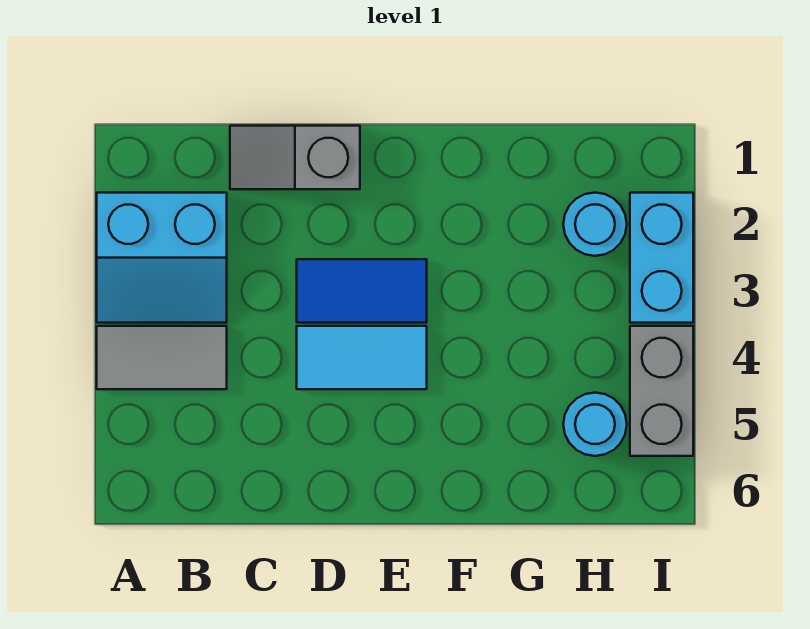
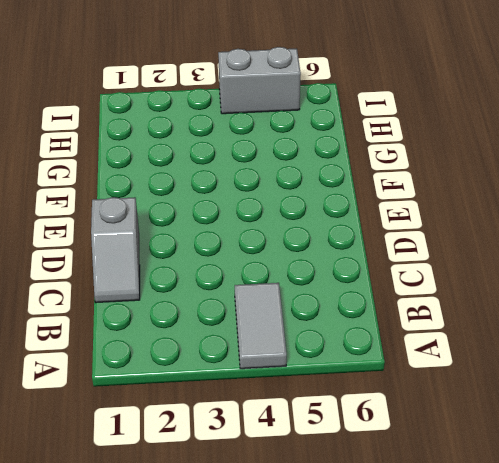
none -> cyan slope A2:B3 level 1 top 2
none -> blue tile D3:E3 level 1

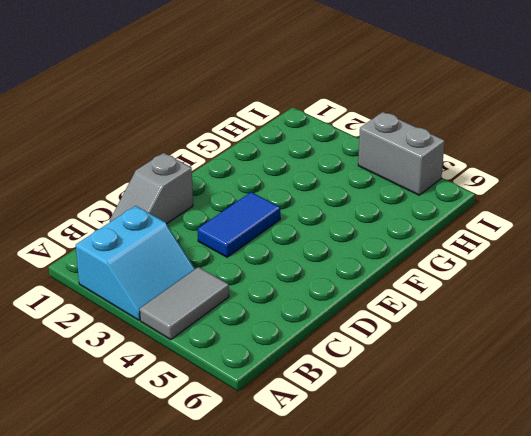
none -> cyan tile D4:E4 level 1
none -> cyan round brick H2 level 1

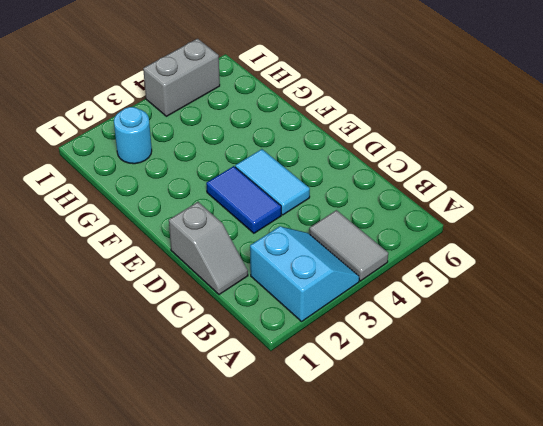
none -> cyan round brick H5 level 1
none -> cyan brick I2:I3 level 1

